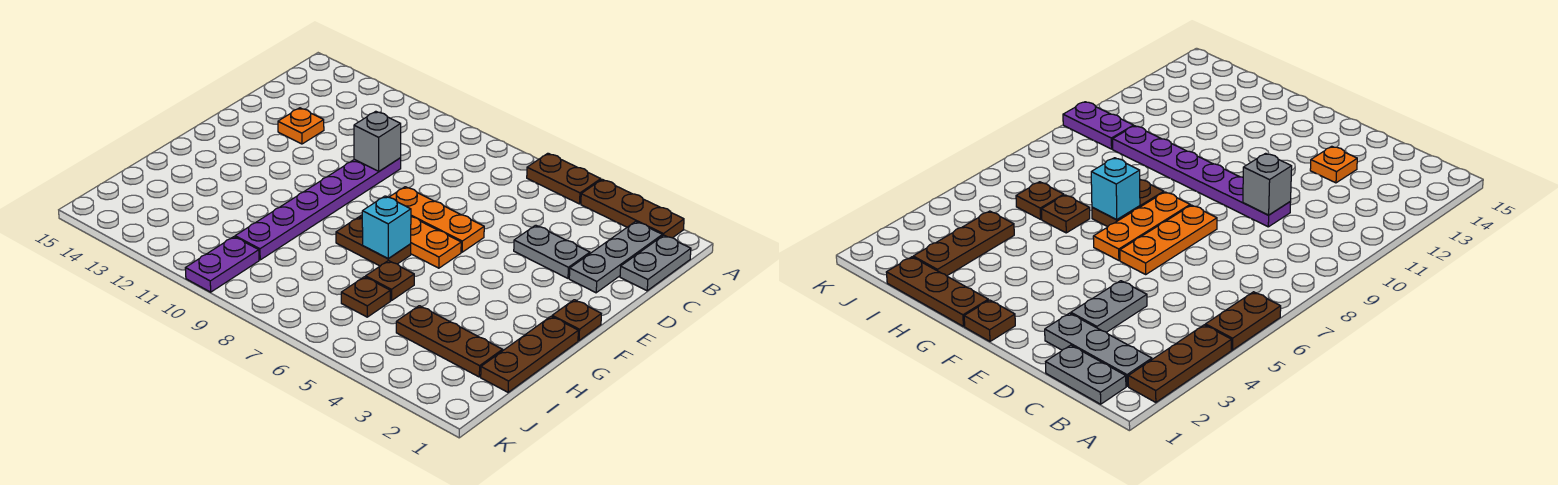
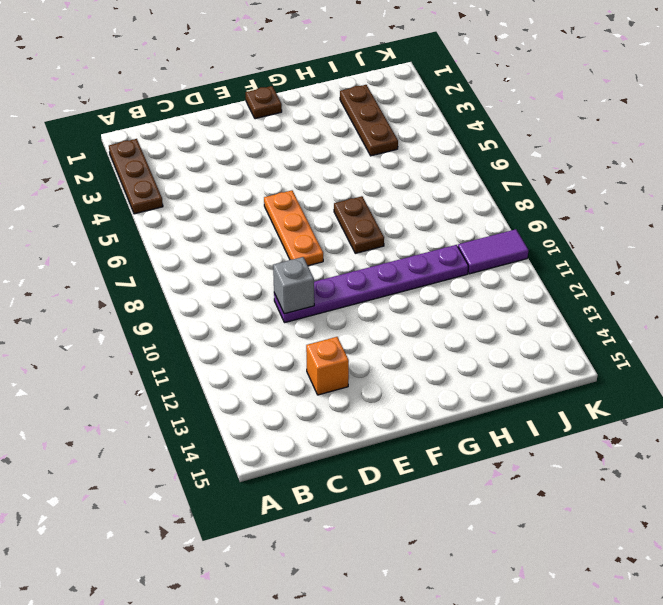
orange brick D13 level 1 -> orange plate D13 level 1
purple tile J10:K10 level 1 -> purple plate J10:K10 level 1
none -> brown plate A5:A6 level 1
none -> grey plate B1:C1 level 1
none -> grey plate B2:D2 level 1

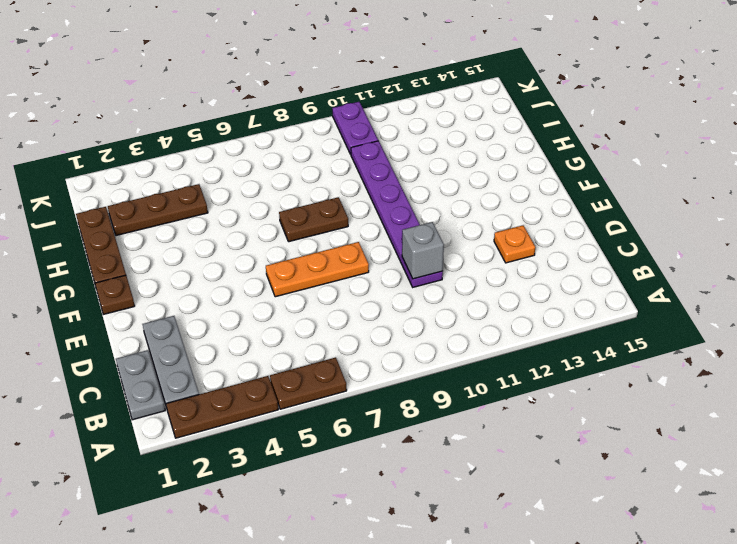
none -> grey plate D3:D4 level 1
none -> orange plate F6:F8 level 1
none -> brown plate H6 level 1

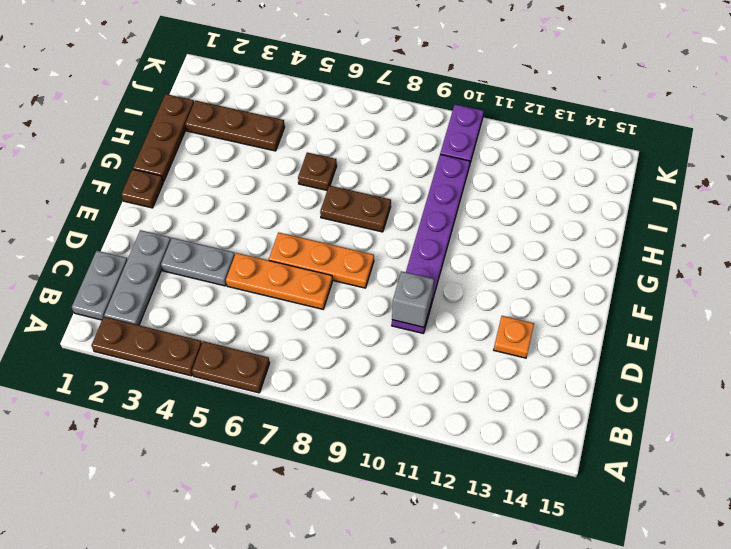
orange plate D5:D7 level 1 -> orange plate F6:F8 level 1
none -> brown plate I6 level 1
none -> cyan brick G7 level 2

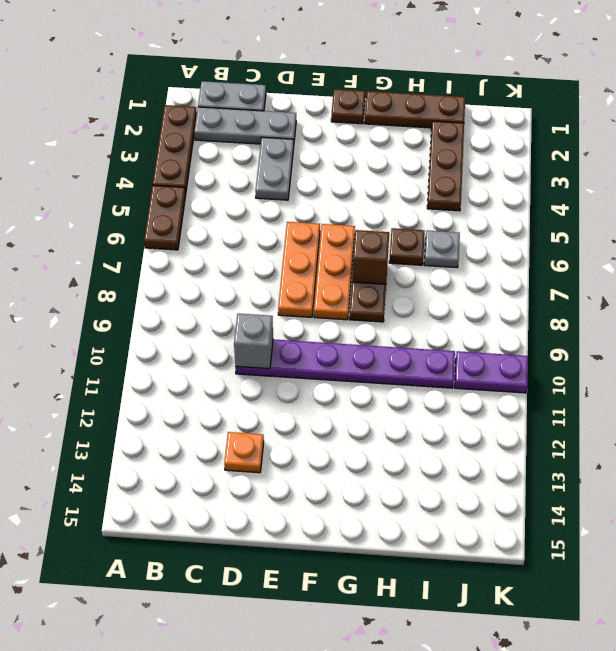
brown brick G7 level 2 -> cyan brick G7 level 2
grey plate I6 level 1 -> brown plate I6 level 1

